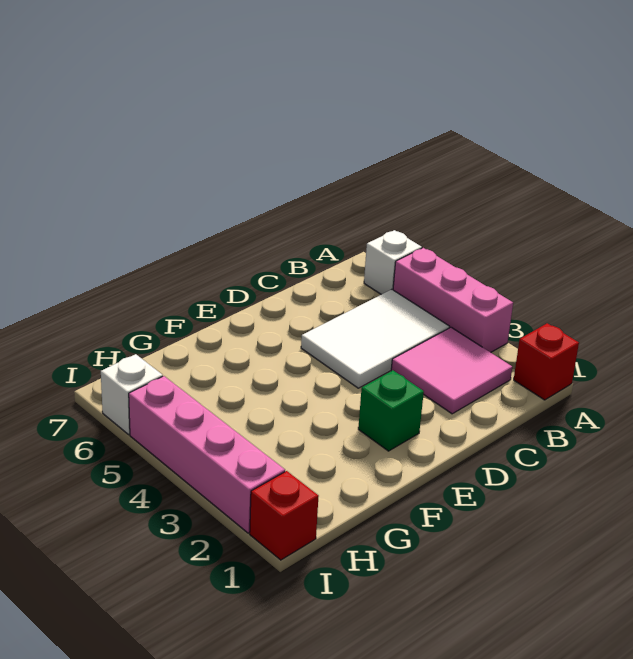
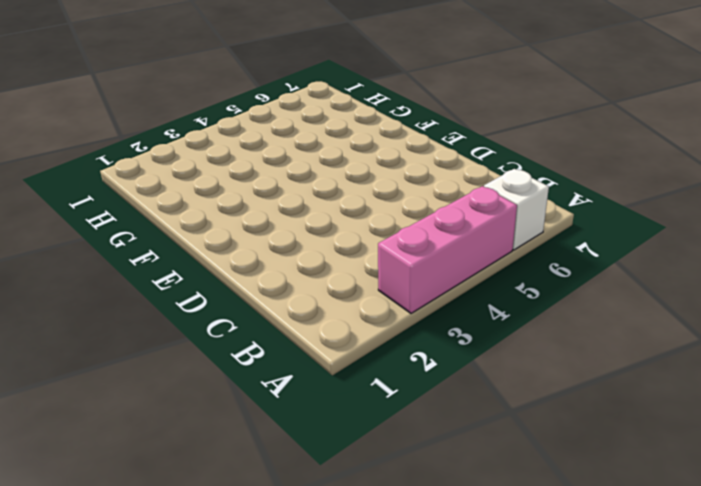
none -> red brick A1 level 1
none -> pink tile B2:C3 level 1

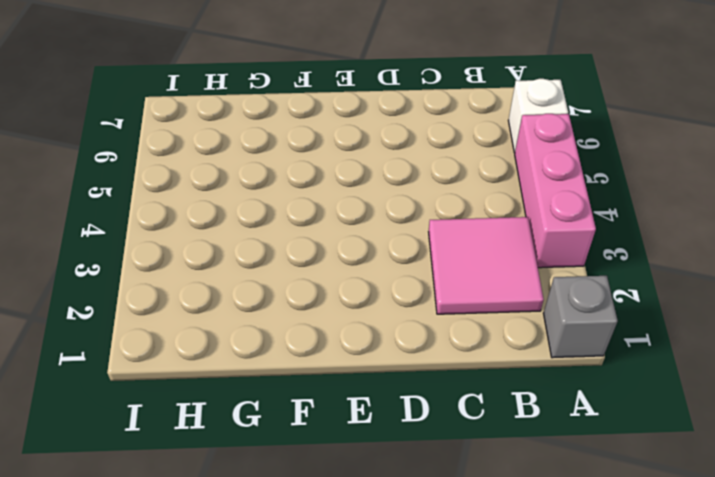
grey brick A1 level 1 -> red brick A1 level 1
none -> white tile B4:D5 level 1
none -> green brick E2 level 1

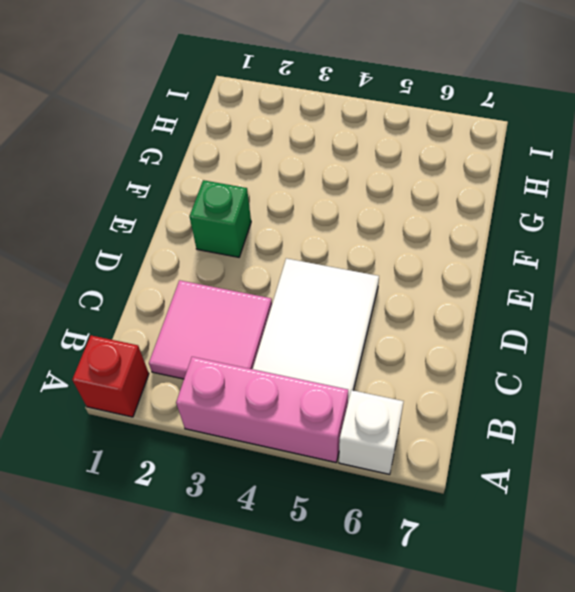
none -> red brick I1 level 1
none -> pink brick I2:I5 level 1

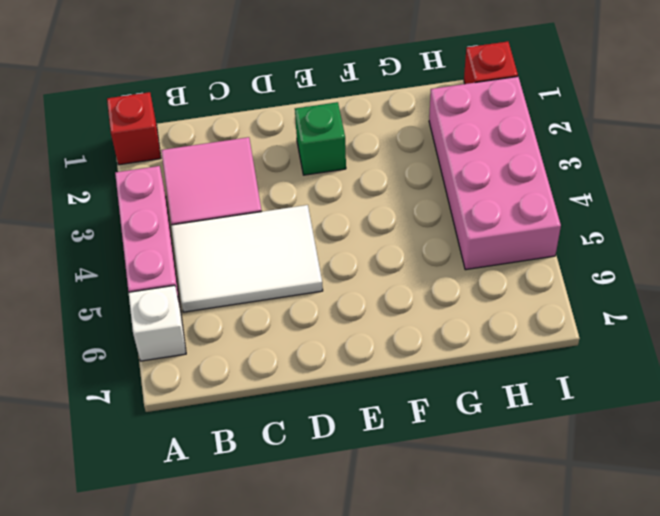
pink brick H2:I5 level 1 -> pink brick I2:I5 level 1
none -> white brick I6 level 1

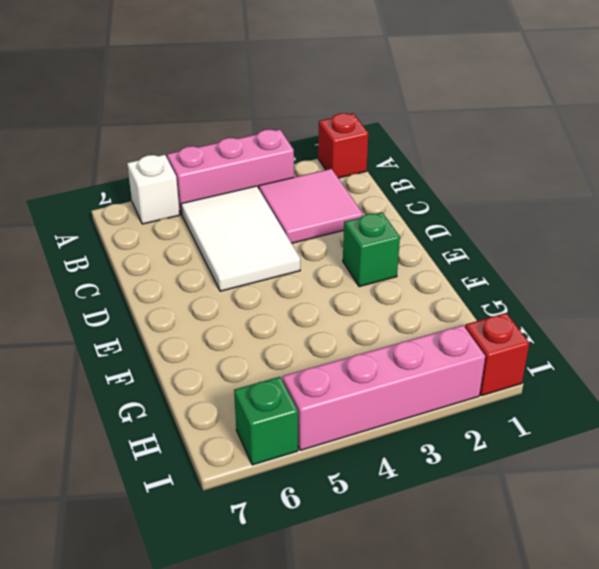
green brick I6 level 1 -> white brick I6 level 1

